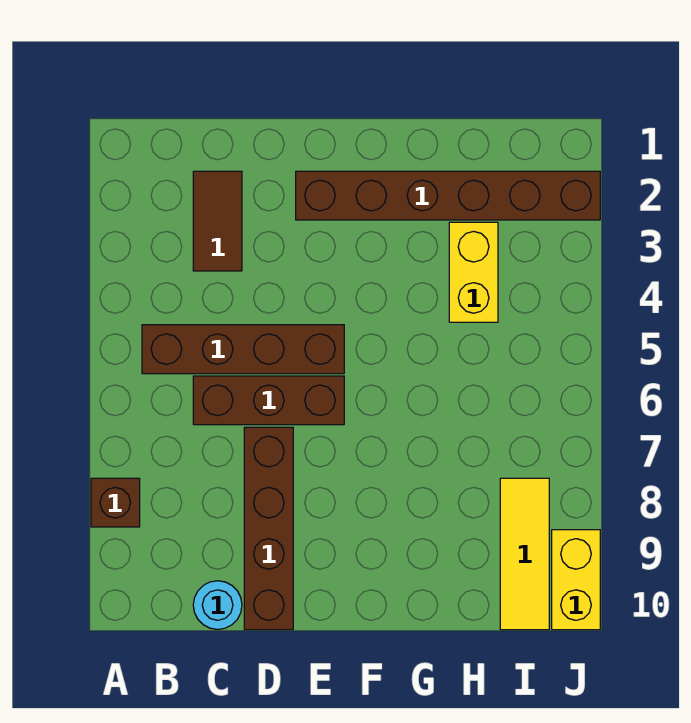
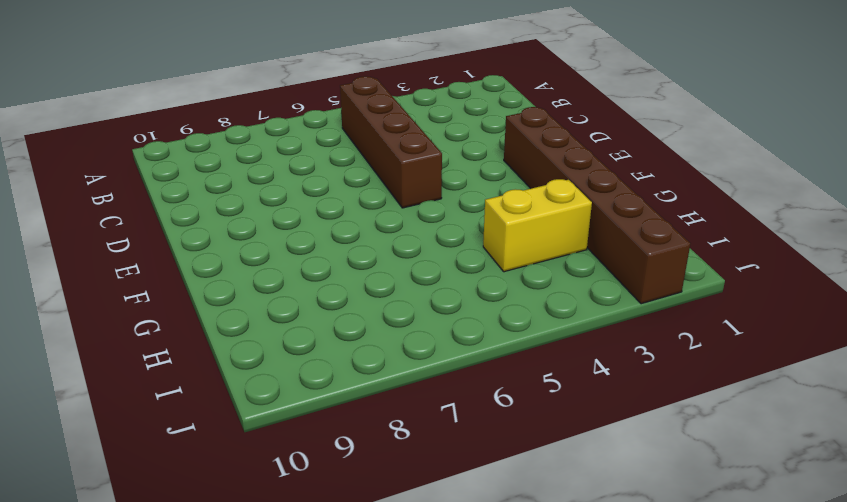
none -> brown brick A8 level 1
none -> brown tile C2:C3 level 1

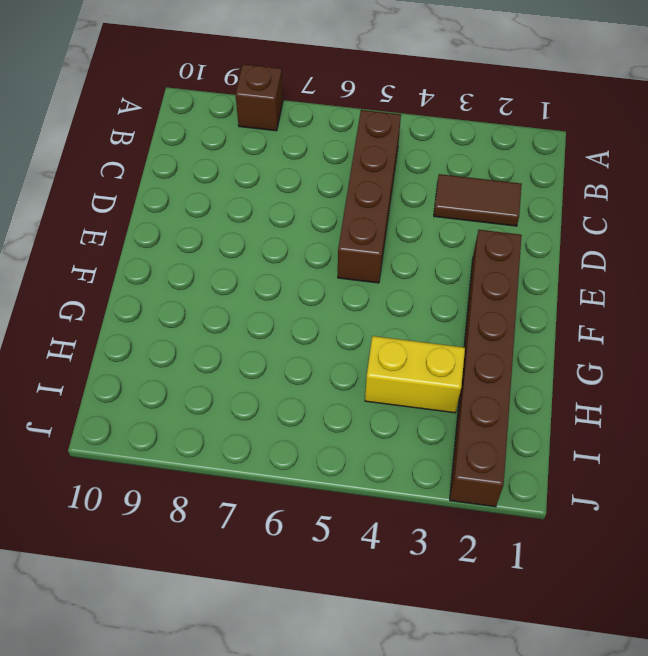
none -> brown brick C6:E6 level 1
none -> cyan round brick C10 level 1

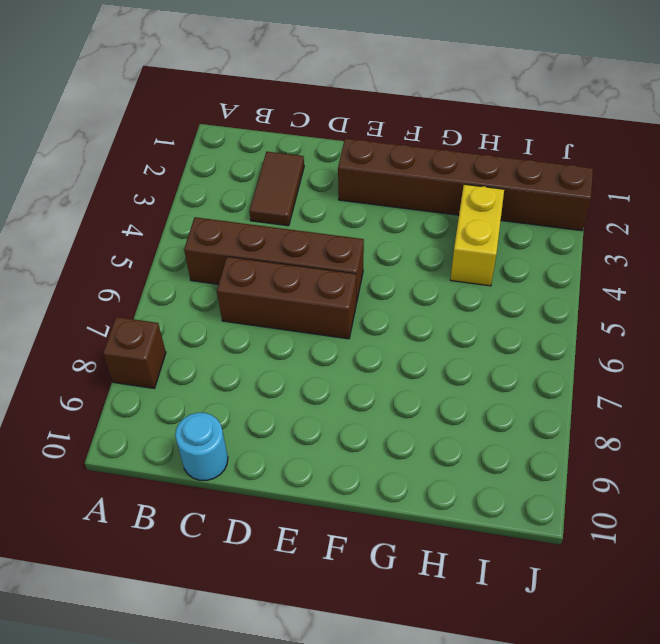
none -> brown brick D7:D10 level 1
none -> yellow tile I8:I10 level 1

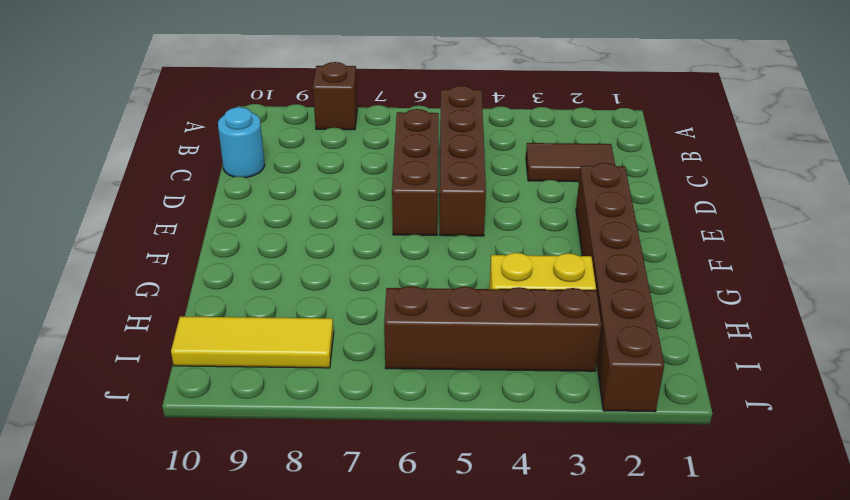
brown brick I3:I6 level 1 -> brown brick D7:D10 level 1
none -> yellow brick J9:J10 level 1

